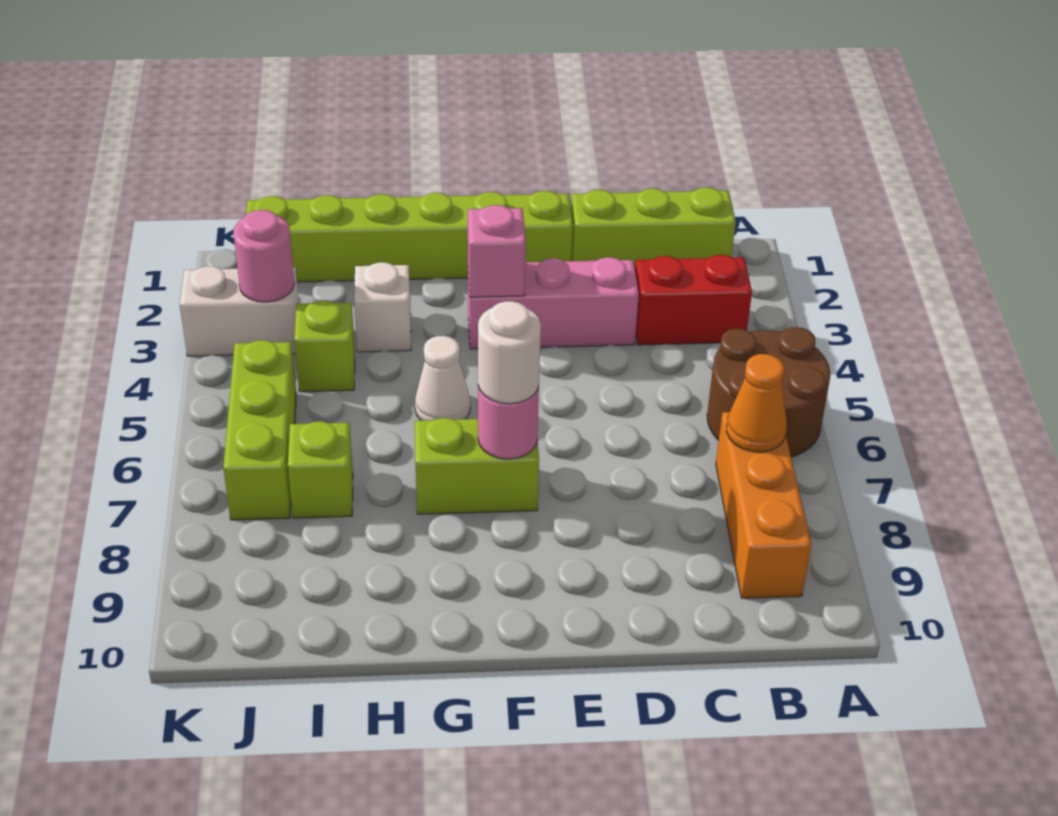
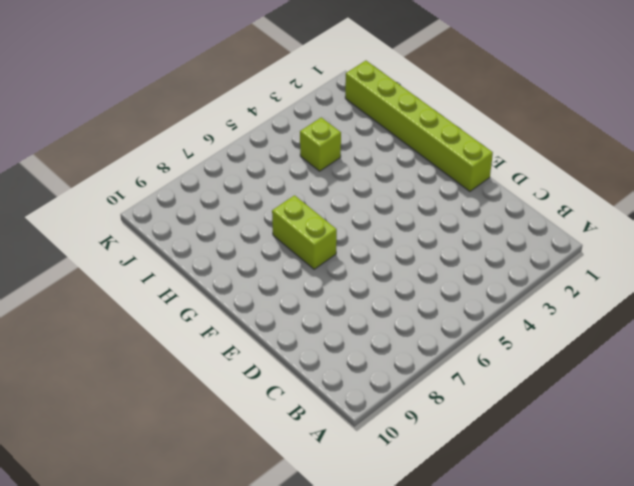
none -> brown round brick A5:B6 level 1
none -> lime brick B1:D1 level 1
none -> red brick B3:C3 level 1

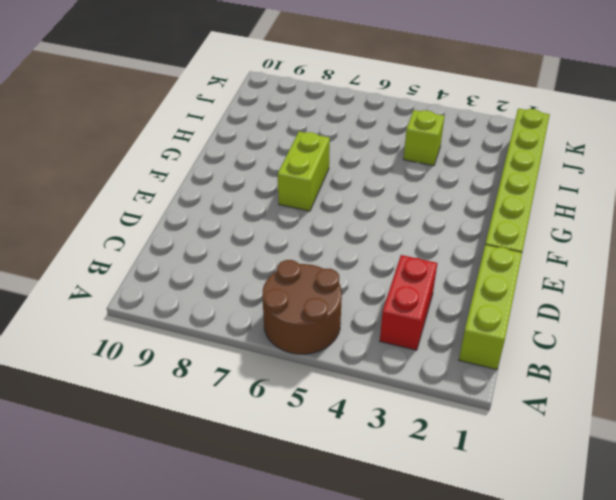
none -> orange brick B7:B9 level 1
none -> pink brick D3:F3 level 1
none -> white cone G5 level 1

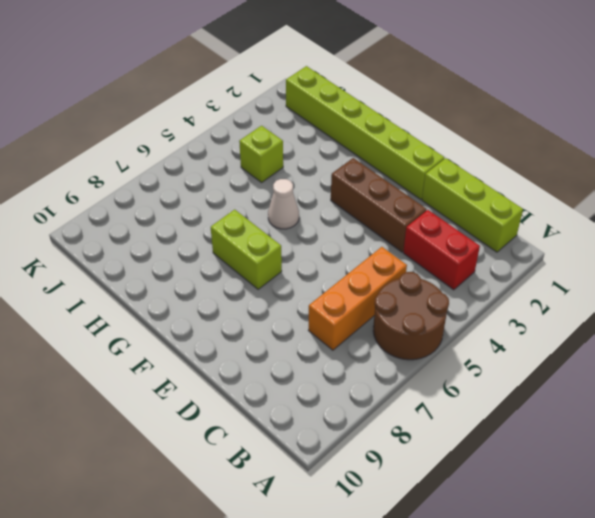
orange brick C5:C7 level 1 -> orange brick B7:B9 level 1
brown brick D3:F3 level 1 -> pink brick D3:F3 level 1
none -> white brick H3 level 1
none -> lime brick I7 level 1
none -> white brick J3:K3 level 1

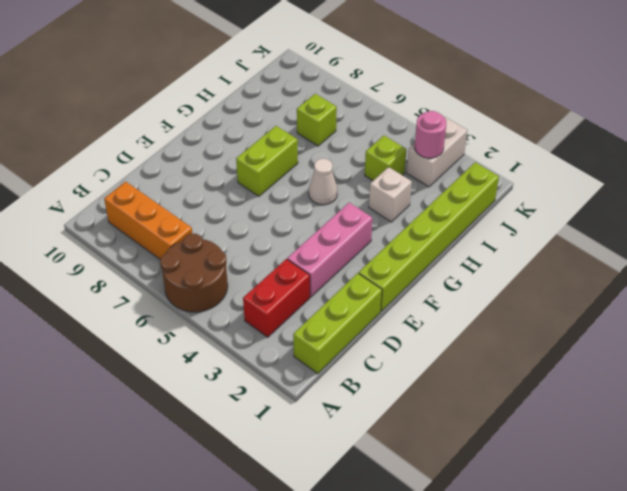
none -> lime brick J5:J7 level 1
none -> orange cone B7 level 2
none -> pink brick F3 level 2

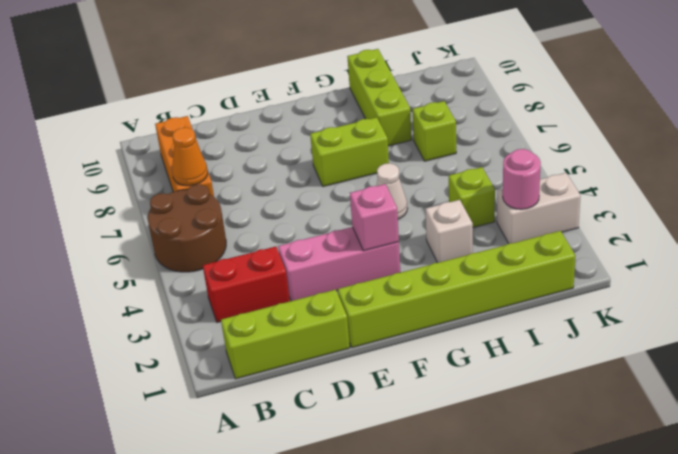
lime brick H8:H10 level 1 -> lime brick J5:J7 level 1
none -> pink round brick F7 level 2
none -> white round brick F7 level 3

